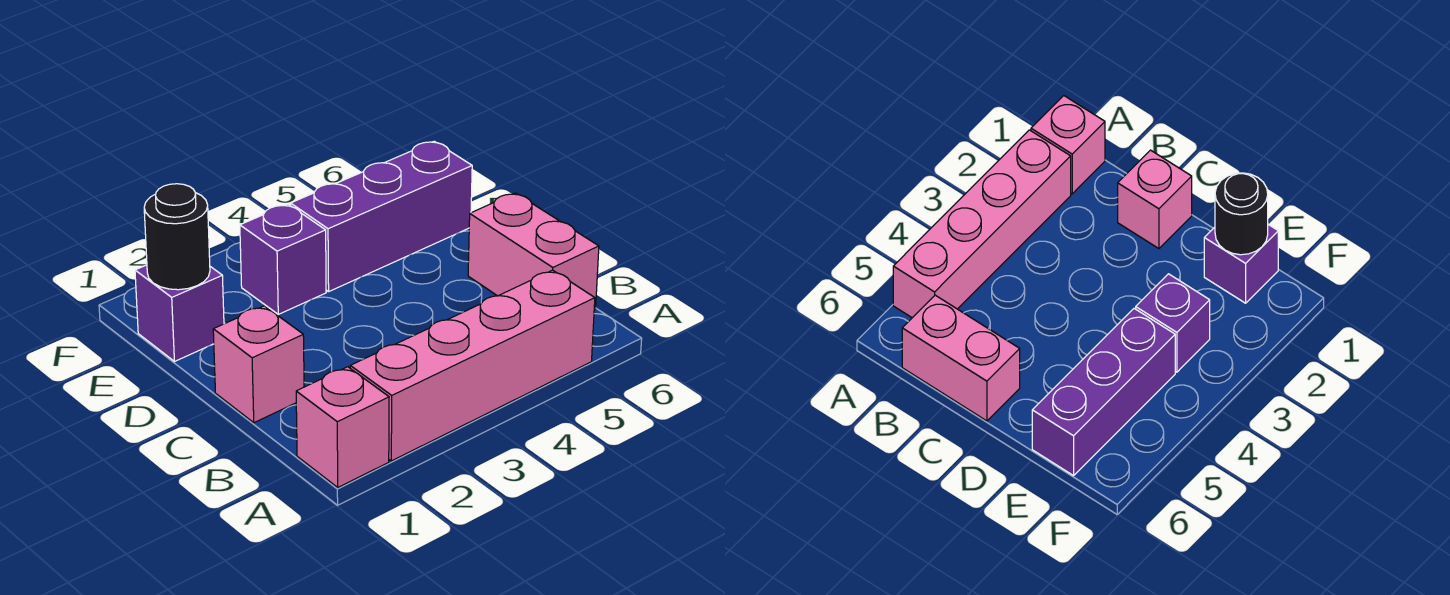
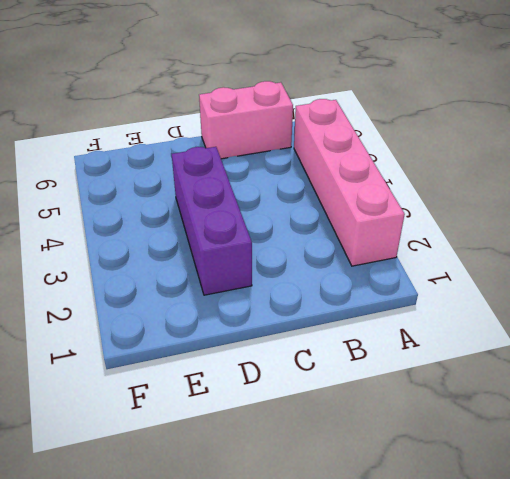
purple brick D2:D4 level 1 -> purple brick E4:E6 level 1
none -> pink brick A1 level 1
none -> pink brick C1 level 1

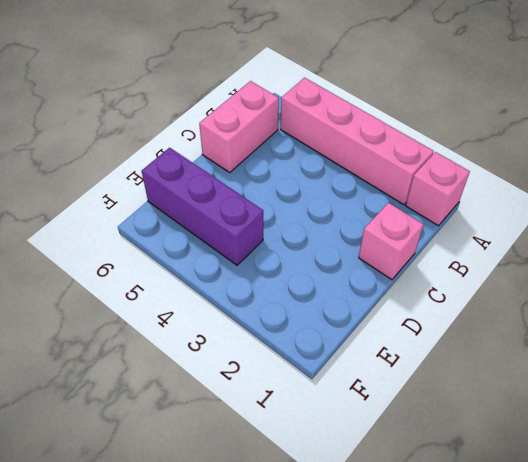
none -> purple brick E1 level 1
none -> purple brick E3 level 1

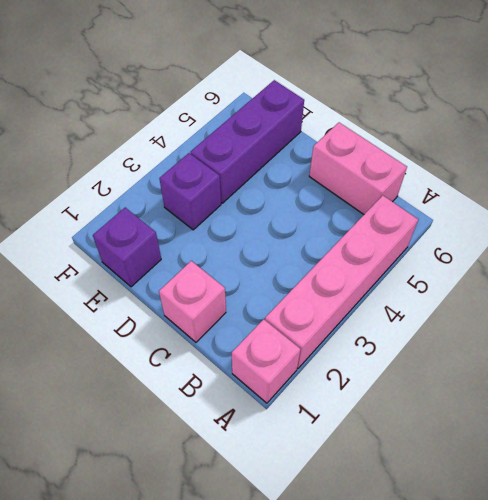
none -> black round brick E1 level 2

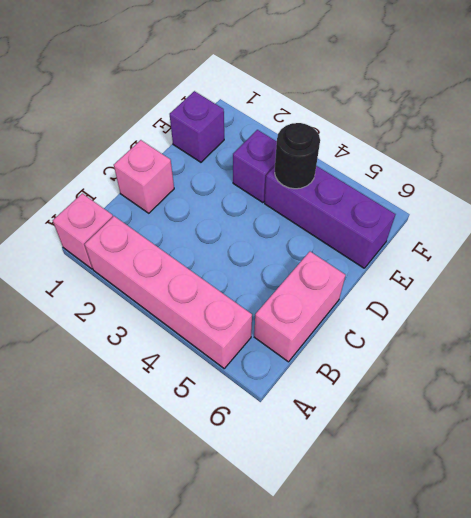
black round brick E4 level 2 -> black round brick E1 level 2

